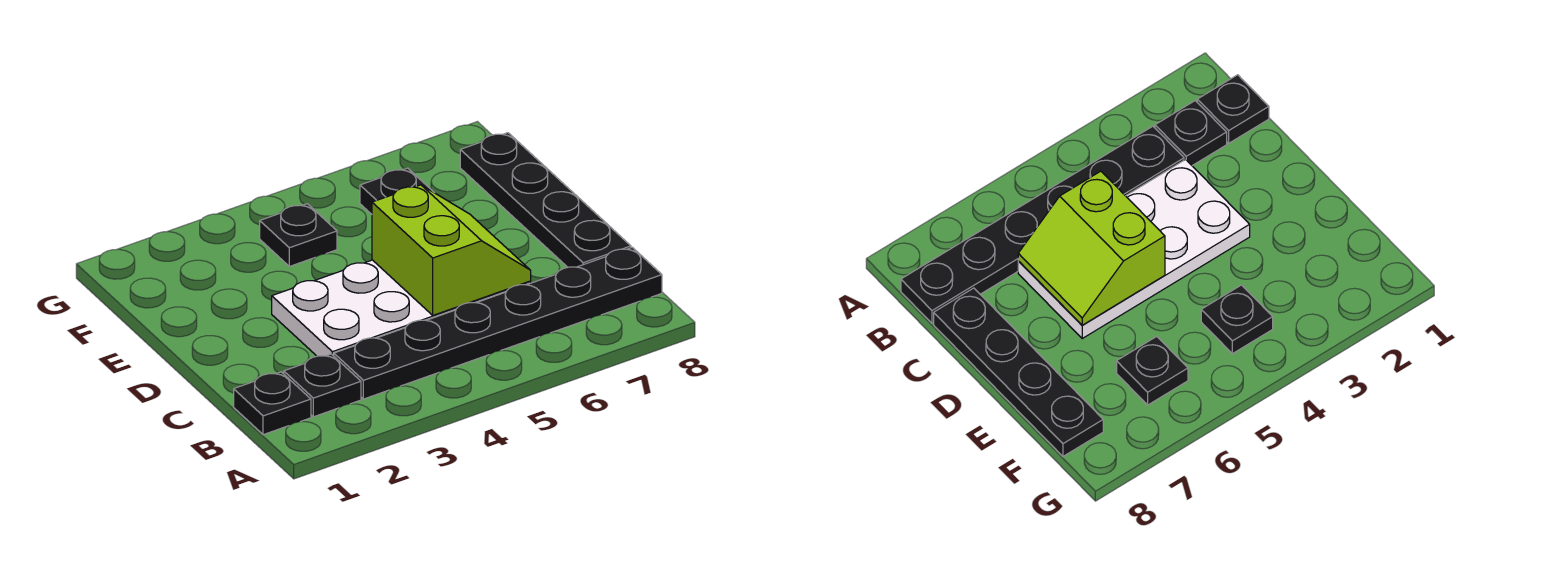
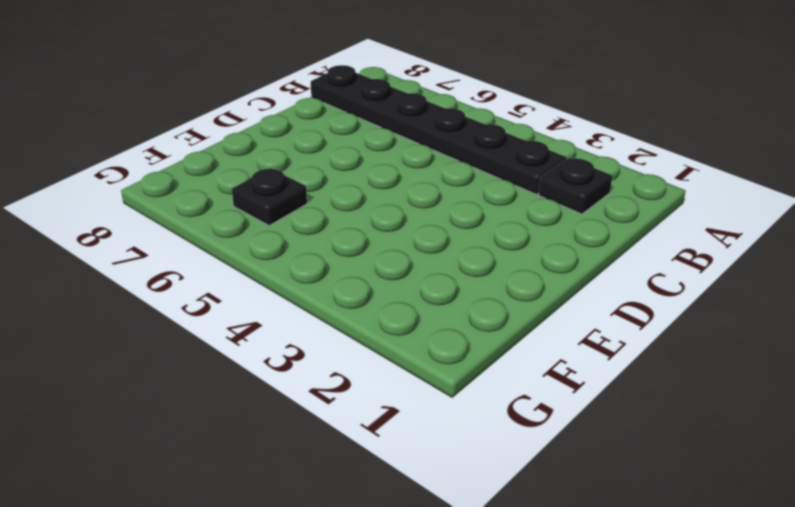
none -> black plate B1 level 1
none -> white plate C3:D6 level 1

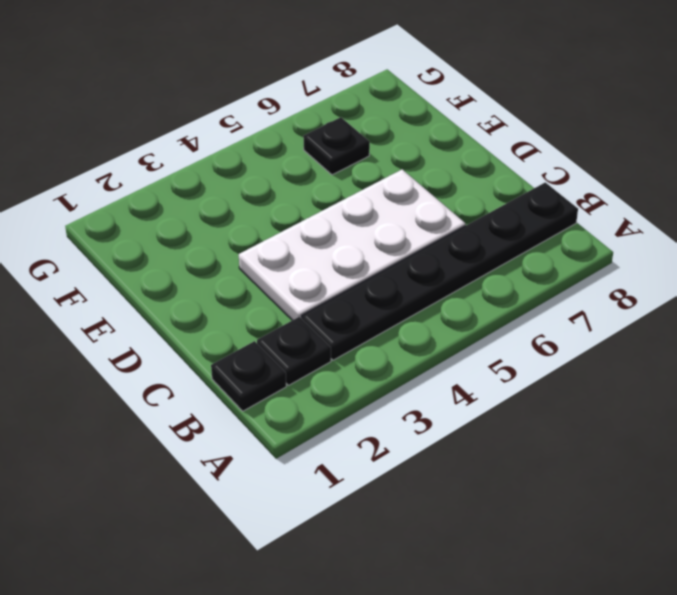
none -> black plate C8:F8 level 1
none -> black plate F4 level 1

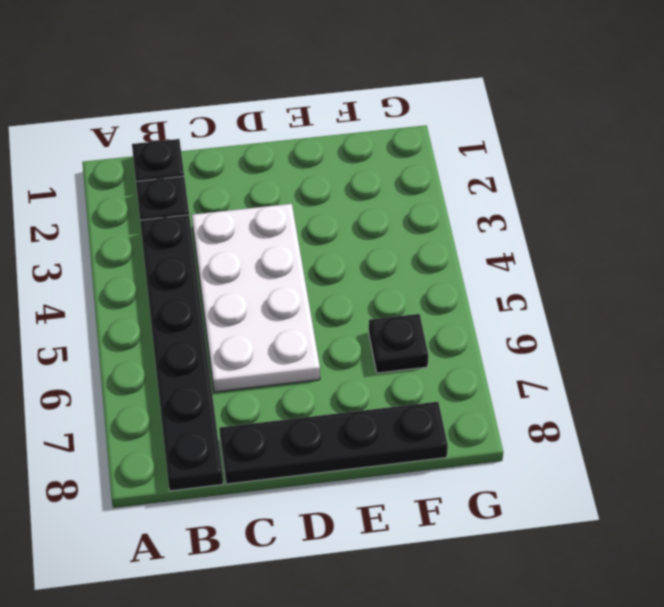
none -> black plate F4 level 1
none -> lime slope C5:D6 level 2 top 5

